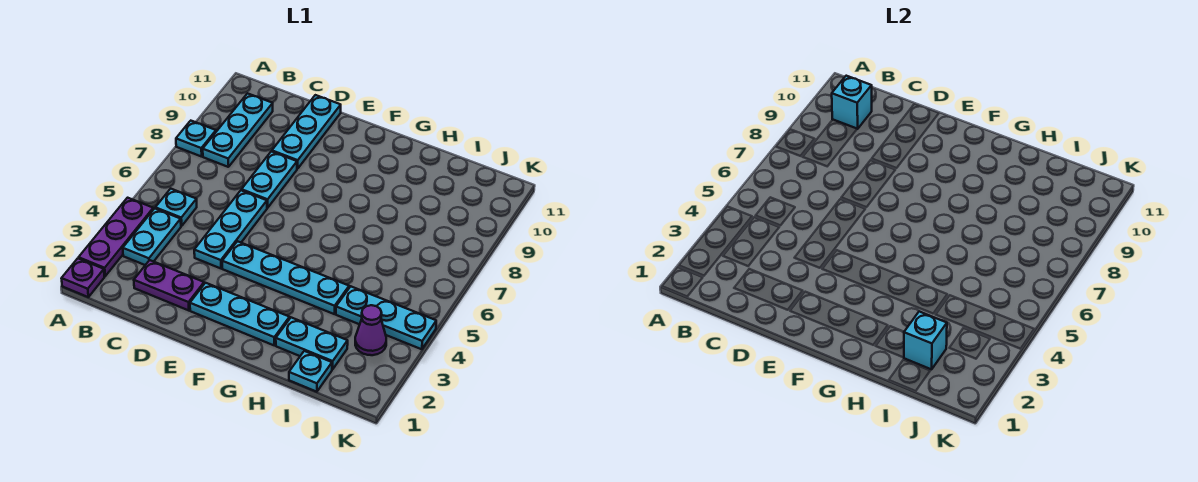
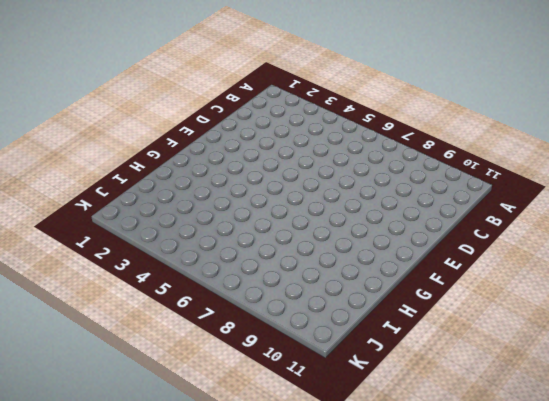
none -> purple plate A1 level 1
none -> purple plate A2:A4 level 1
none -> cyan plate A8 level 1

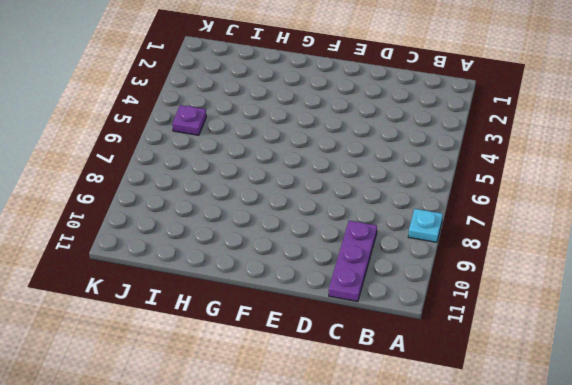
purple plate C9:C11 level 1 -> purple plate A2:A4 level 1
purple plate J5 level 1 -> purple plate A1 level 1
none -> cyan plate B3:B4 level 1
none -> cyan plate B5 level 1
none -> cyan plate B8:B10 level 1

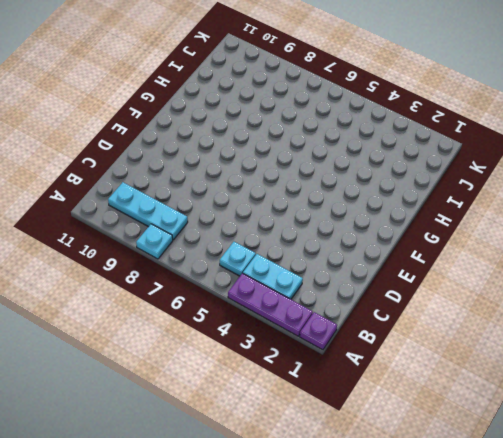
none -> purple plate C2:D2 level 1
none -> cyan plate D4:D6 level 1
none -> cyan plate D7:D8 level 1

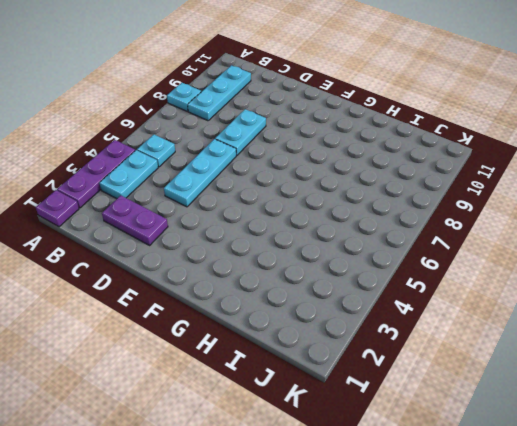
none -> cyan plate D9:D11 level 1
none -> cyan plate E2:G2 level 1
none -> cyan plate E4:H4 level 1

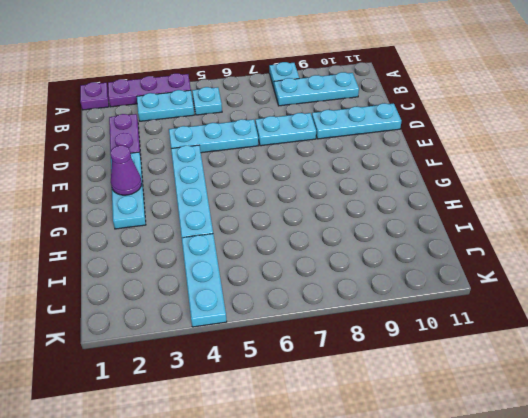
purple cone F2 level 2 -> purple cone J3 level 1
none -> cyan plate H2:I2 level 1
none -> cyan plate I1 level 1
none -> cyan brick B10 level 2

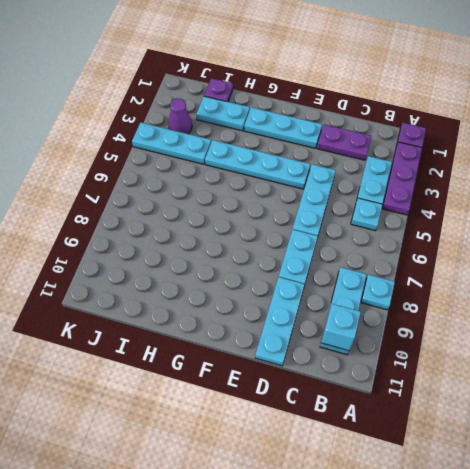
purple plate I1 level 1 -> cyan plate I1 level 1
none -> cyan brick I2 level 2

